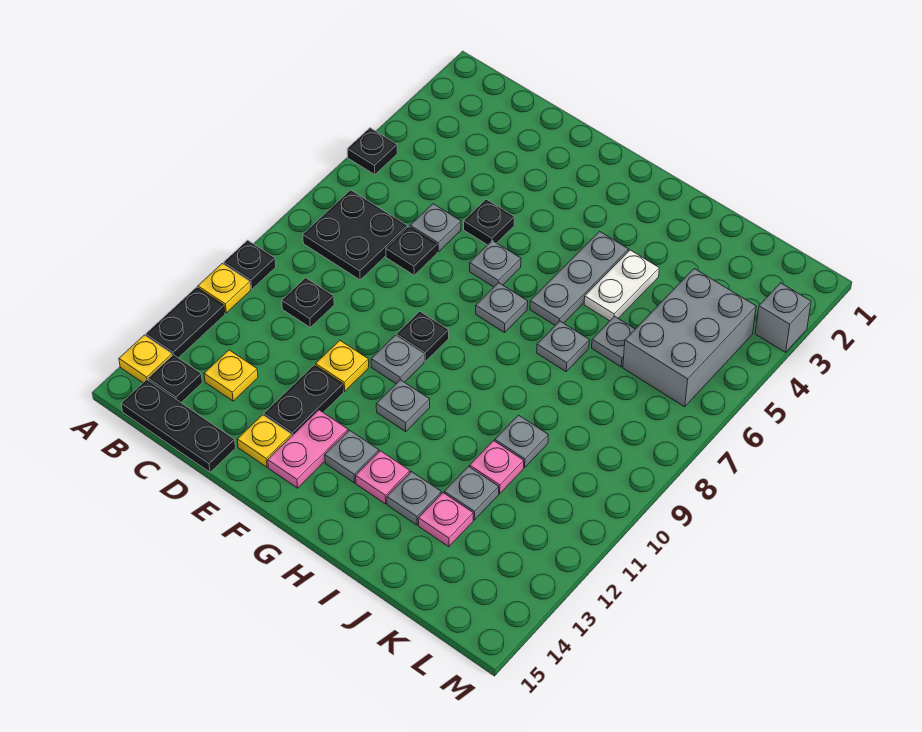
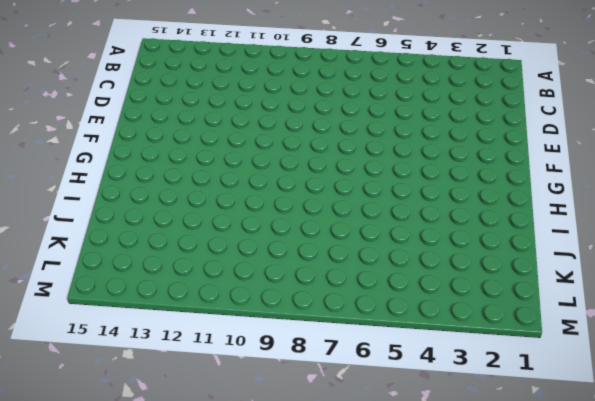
none -> black plate A5 level 1
none -> black plate A10 level 1
none -> yellow plate A11 level 1
none -> black plate A12:A13 level 1

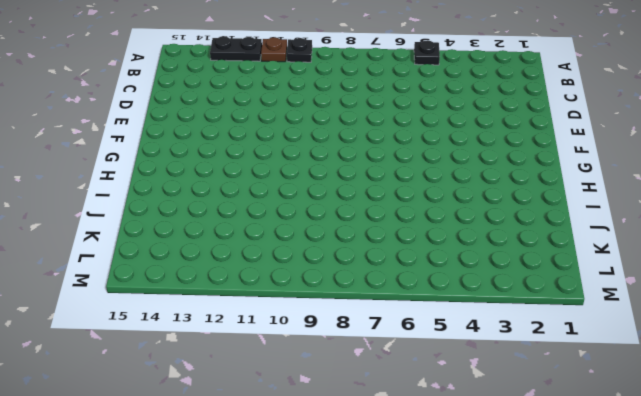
brown plate A11 level 1 -> yellow plate A11 level 1
none -> yellow plate A14 level 1
none -> black plate B7:C8 level 1
none -> black plate B14 level 1
none -> black plate B15:D15 level 1

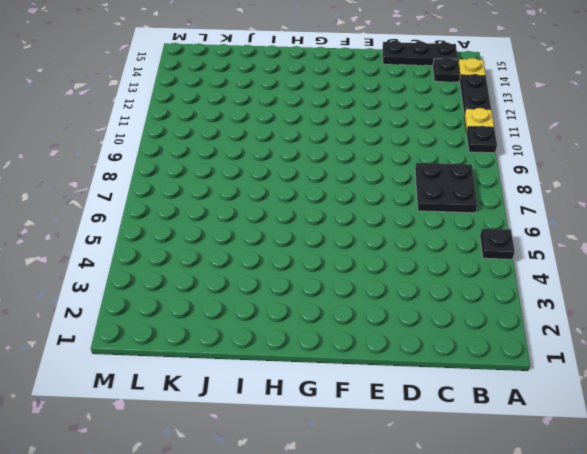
none -> black plate C10 level 1
none -> yellow plate C13 level 1
none -> grey plate D6 level 1
none -> black plate D7 level 1

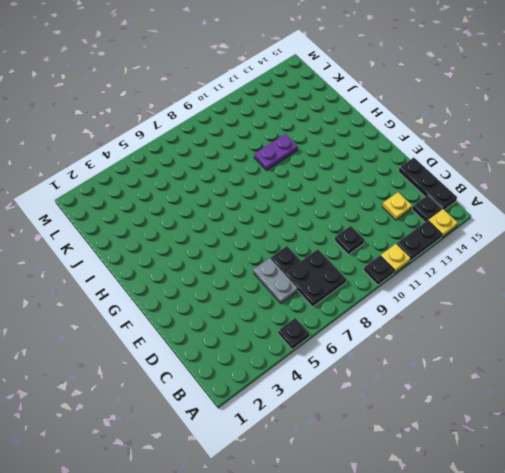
grey plate C6:D6 level 1 -> grey plate D6 level 1
purple plate I10:I11 level 1 -> none
none -> black plate E5 level 1
none -> yellow plate E11 level 1
none -> black plate E12:E13 level 1
none -> yellow plate E14 level 1

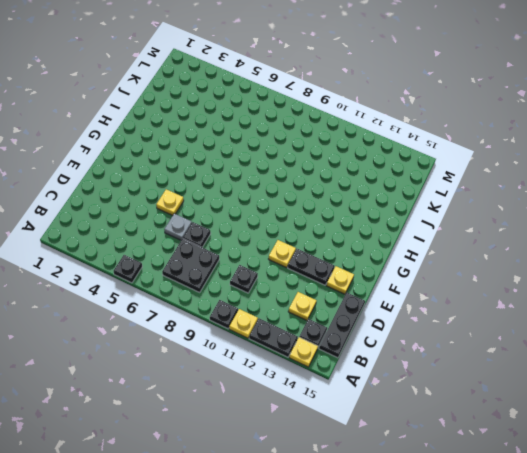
yellow plate E5 level 1 -> black plate E5 level 1
none -> grey plate F6 level 1
none -> black plate F9 level 1
none -> grey plate F10 level 1
none -> pink plate F13:F14 level 1

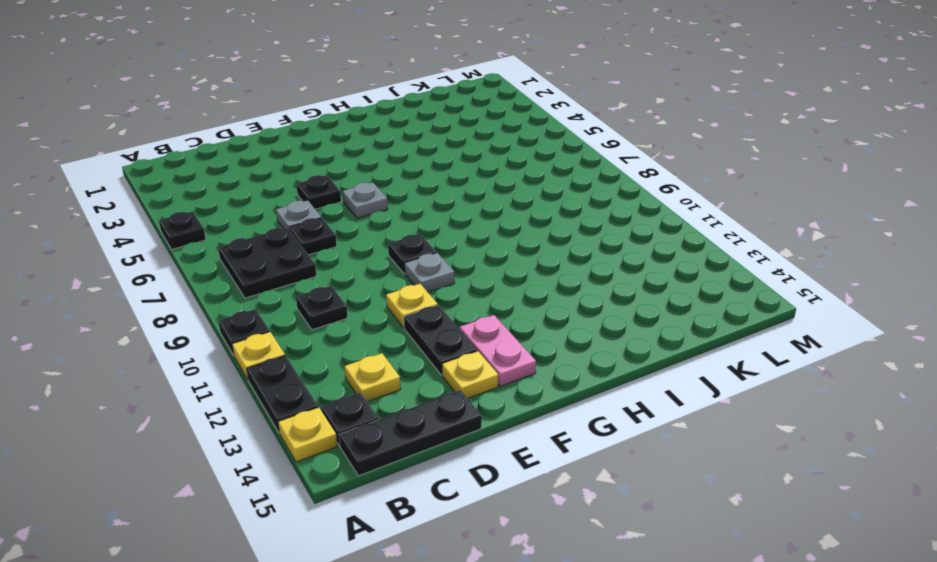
none -> grey plate G7 level 1
none -> grey plate G11 level 1
none -> grey plate G13 level 1
none -> grey plate H4:H6 level 1

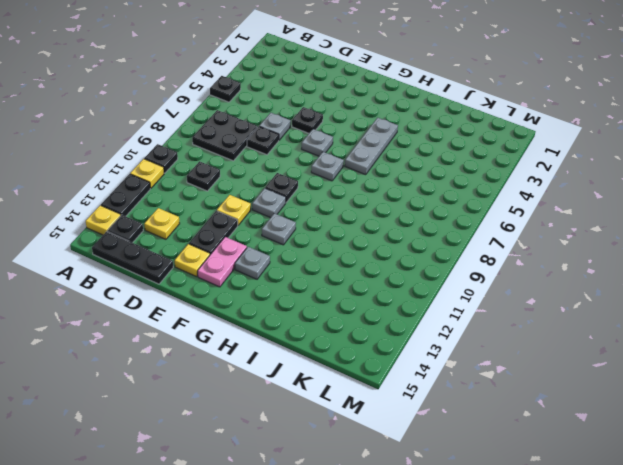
none -> pink plate H13 level 1
none -> white plate I4:I5 level 1
none -> grey plate I7 level 1
none -> grey plate I13 level 1

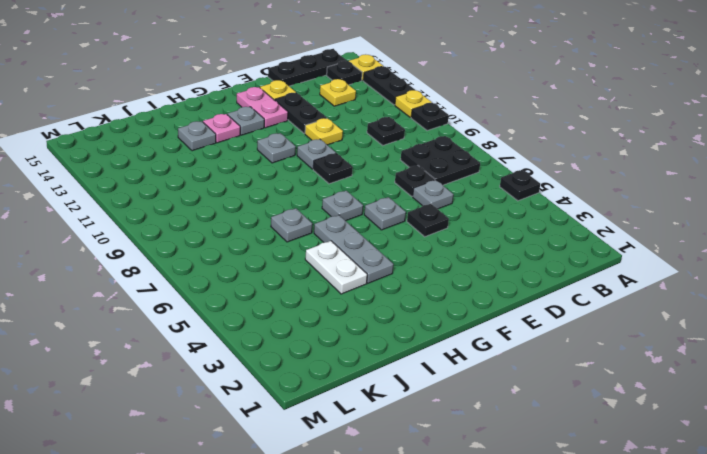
none -> grey plate J6 level 1
none -> grey plate J10 level 1
none -> pink plate J11 level 1
none -> grey plate J12 level 1

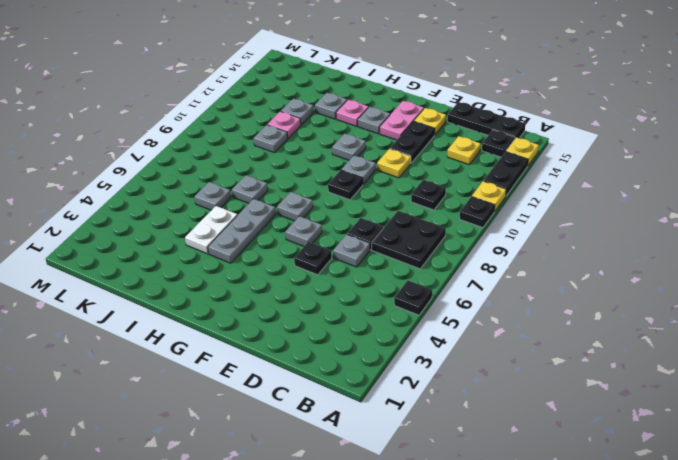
none -> pink plate J13 level 1
none -> grey brick K4:L6 level 1
none -> grey brick M3 level 1

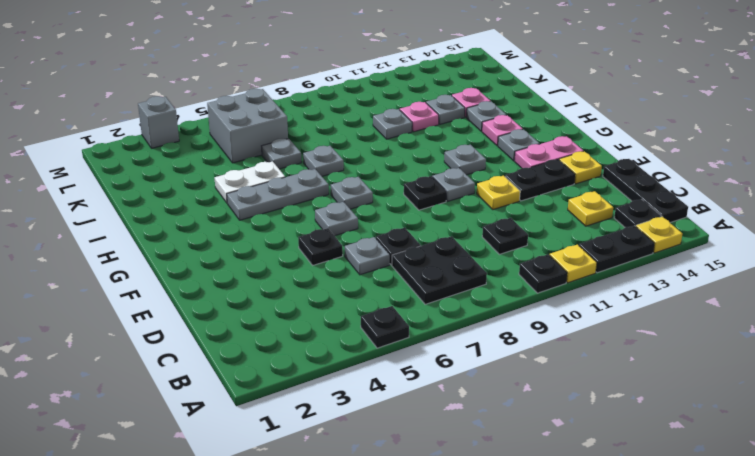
grey brick K5:L6 level 1 -> grey brick K4:L6 level 1

